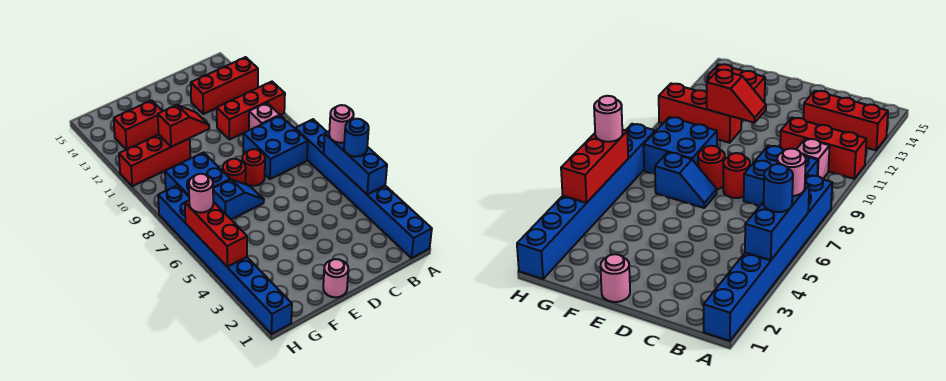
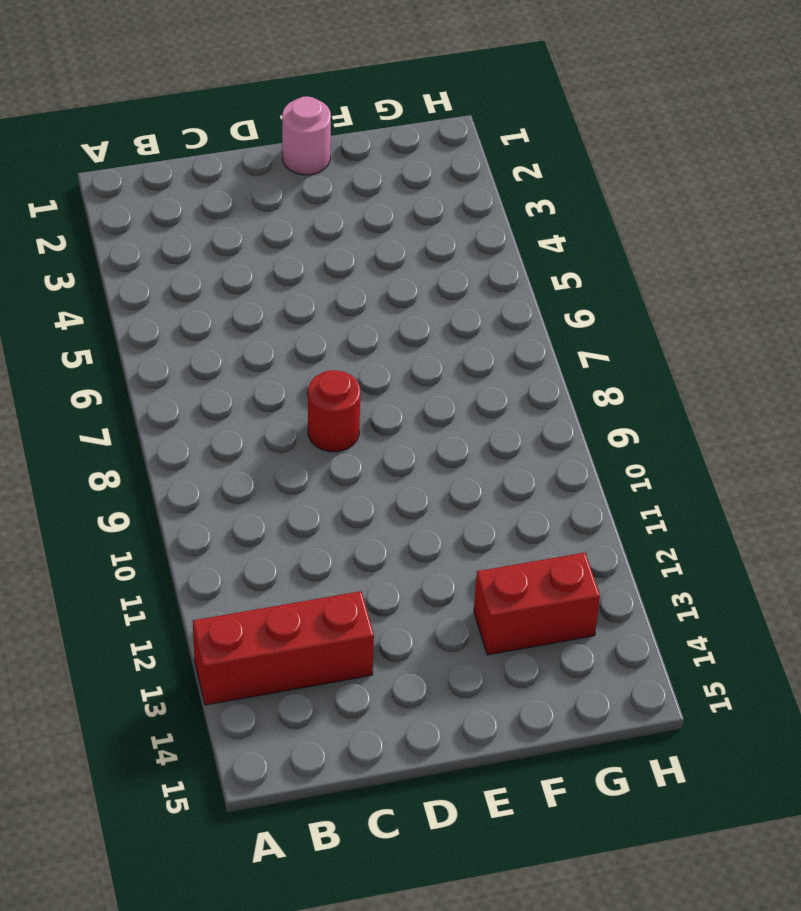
none -> blue brick A1:A8 level 1
none -> red brick A11:C11 level 1
none -> blue brick B8:C9 level 1

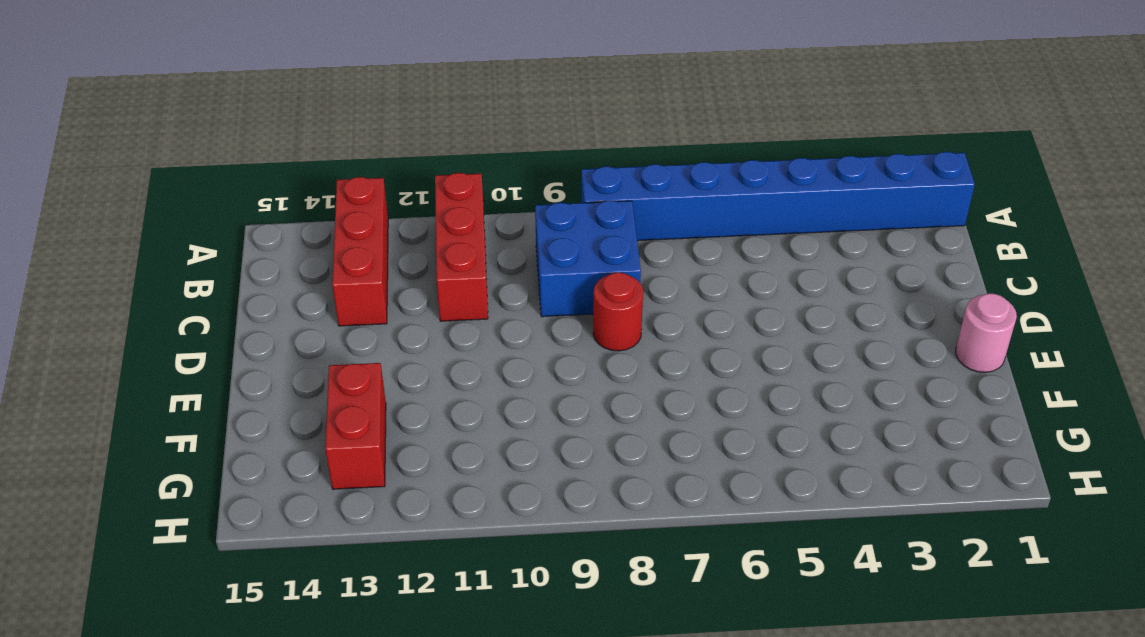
none -> pink brick B10 level 1
none -> blue slope E7:F7 level 1 top F
none -> red round brick E8 level 1

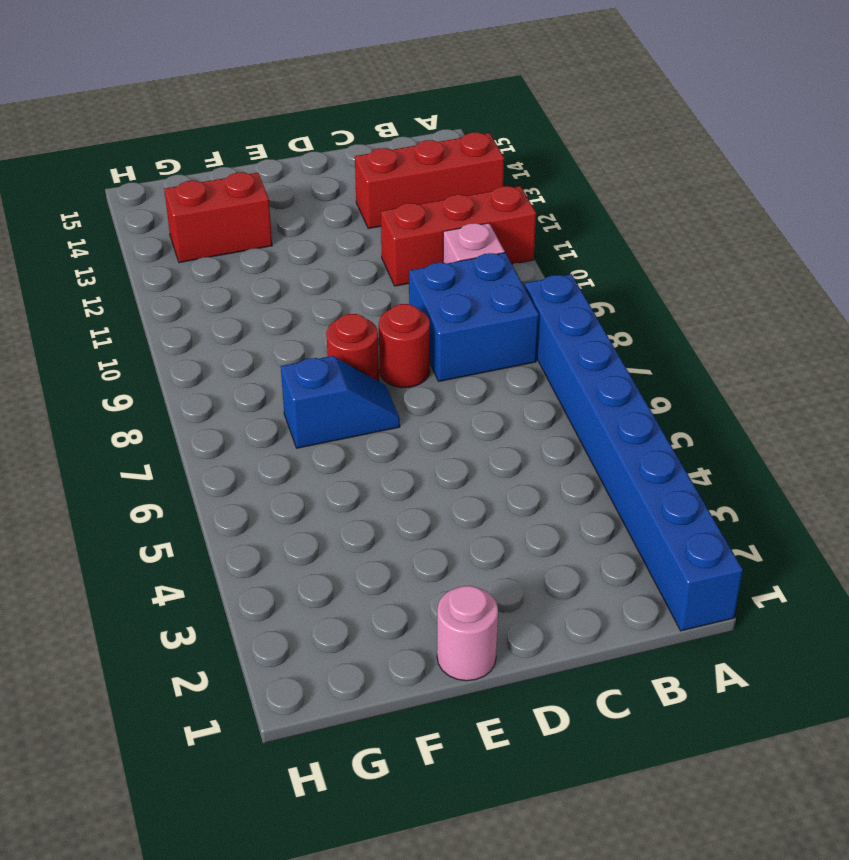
none -> blue brick F8:G9 level 1
none -> red brick F11:H11 level 1
none -> blue brick H1:H8 level 1

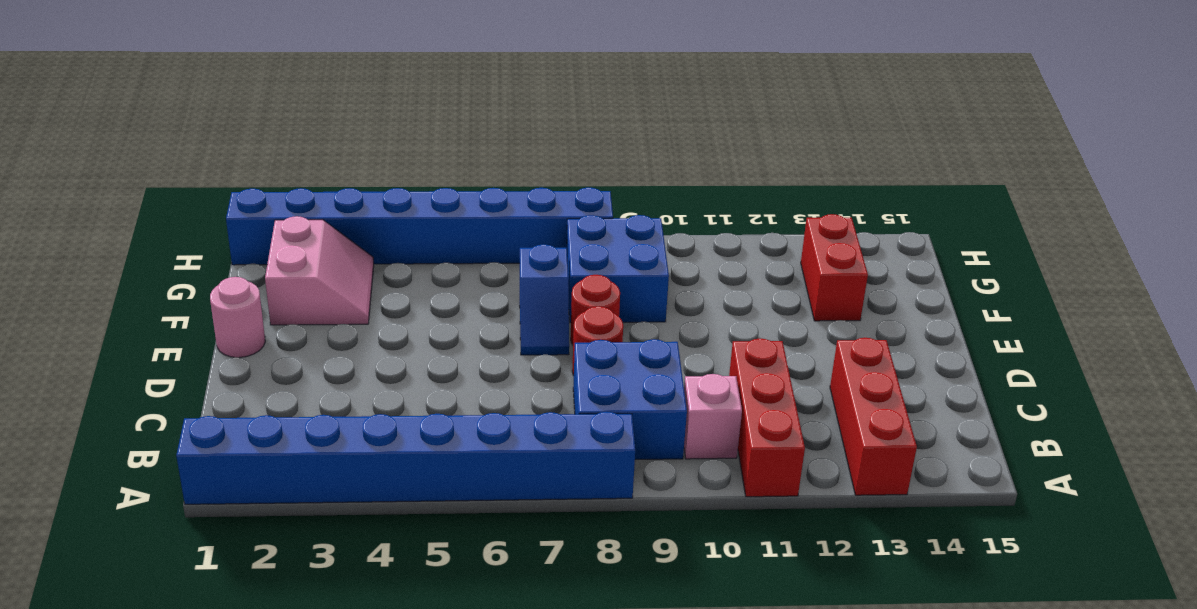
pink slope F2:G3 level 1 top 2 -> none
none -> red brick F11:H11 level 1
none -> blue brick A4:A6 level 2
none -> red slope E11:F11 level 2 top F

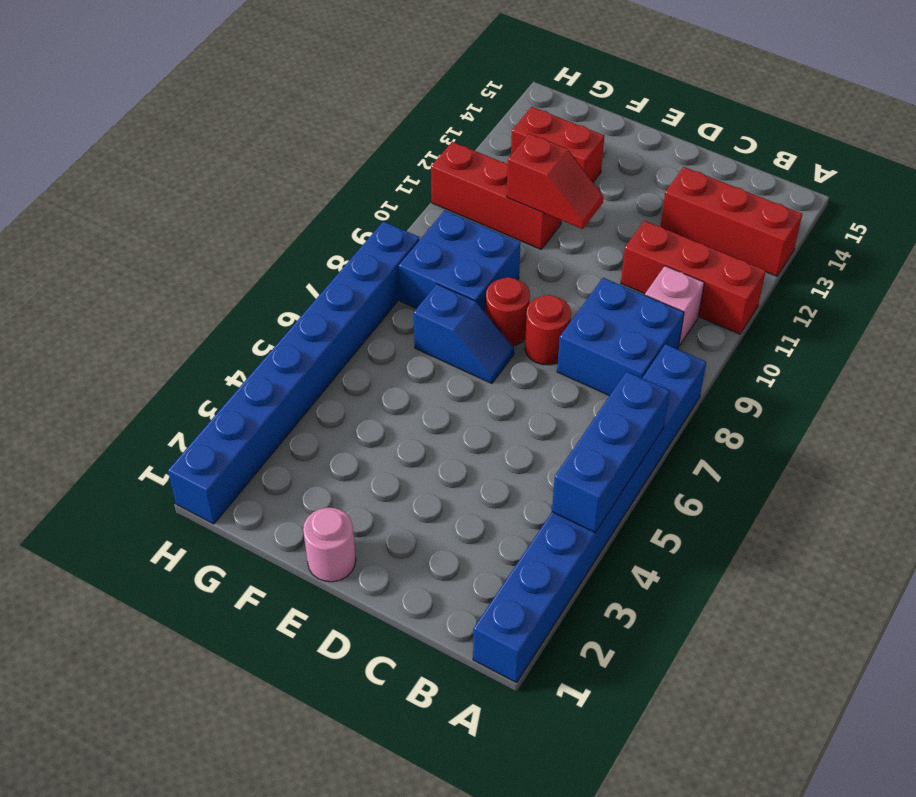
none -> red brick H4:H6 level 2
none -> blue round brick A5 level 3
none -> pink round brick A6 level 3

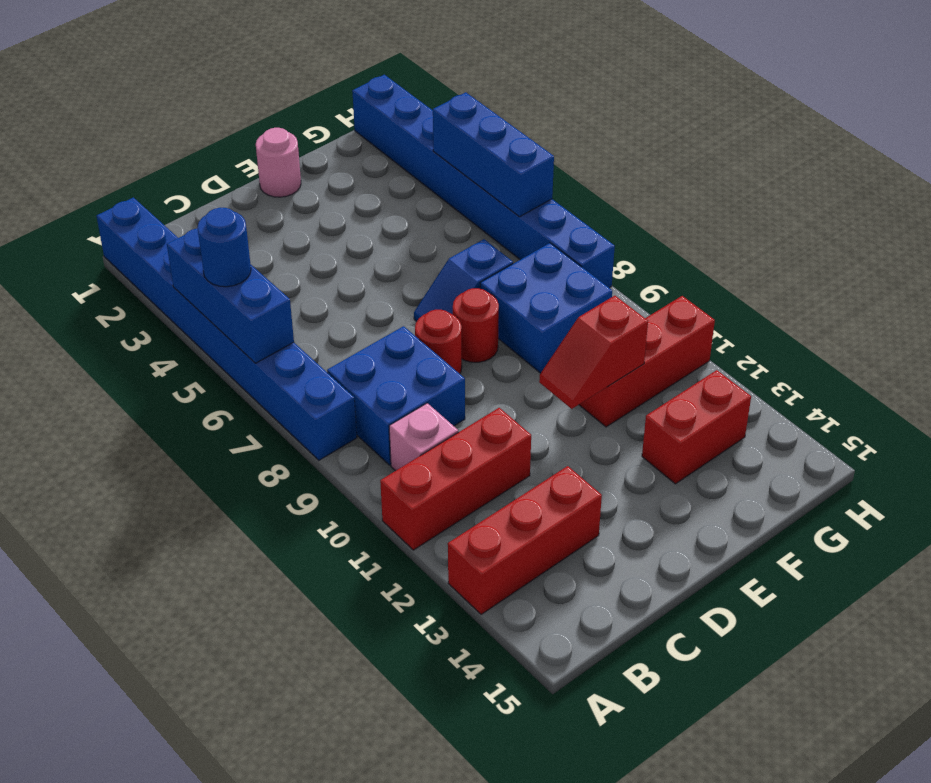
blue brick H4:H6 level 2 -> red brick H4:H6 level 2
none -> pink round brick A6 level 3
none -> pink round brick H6 level 3

